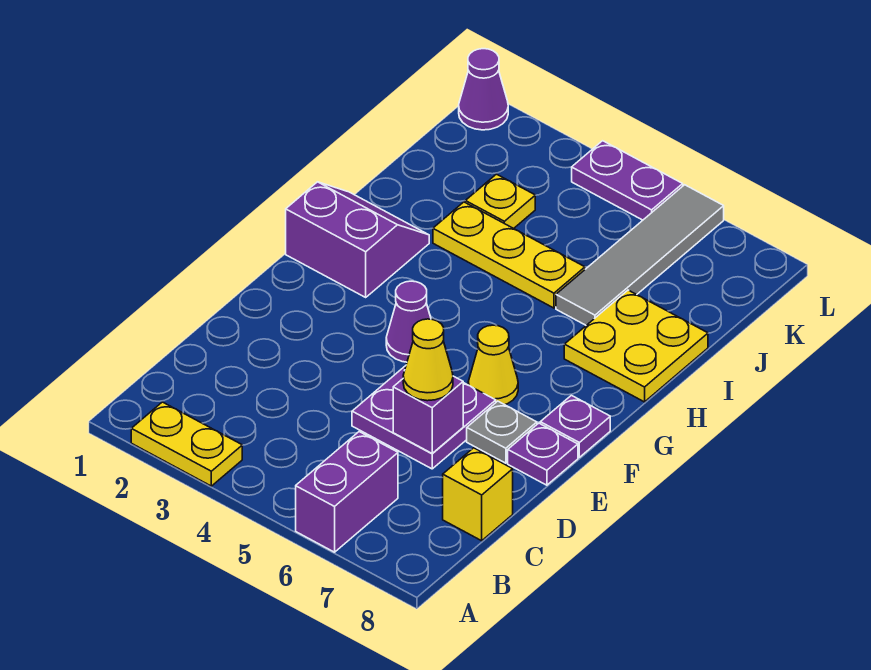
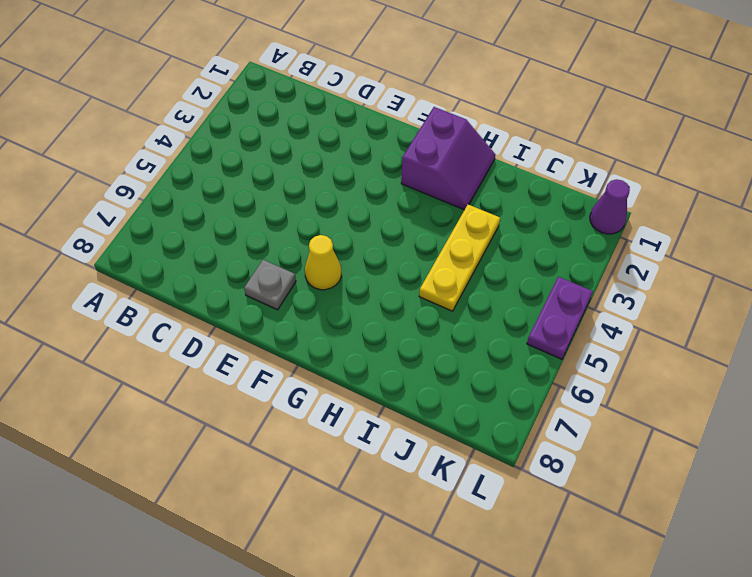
none -> yellow plate A2:A3 level 1
none -> purple brick A6:B6 level 1
none -> yellow brick C8 level 1

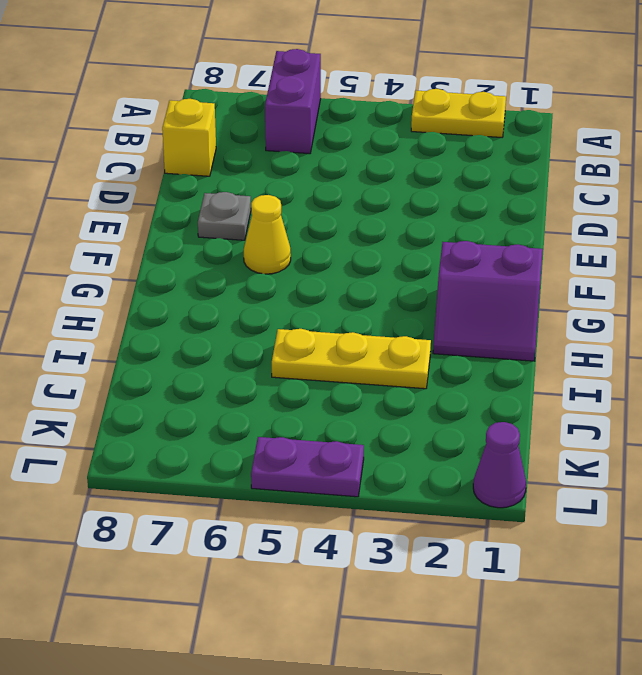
none -> purple plate D5:E6 level 1
none -> purple plate E8 level 1
none -> purple cone F4 level 1

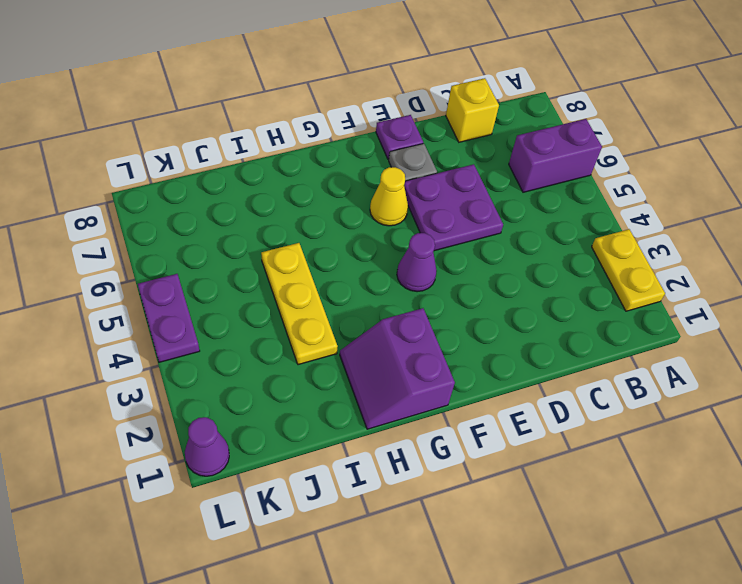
none -> purple plate F8 level 1
none -> yellow plate H7:I8 level 1
none -> grey tile I6:L6 level 1

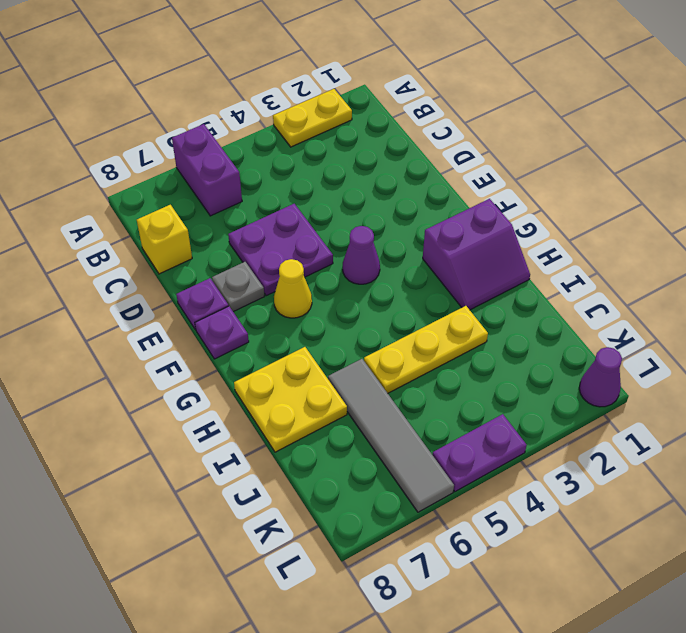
none -> yellow plate J3 level 1
none -> purple brick D6 level 2
none -> yellow cone D6 level 3

